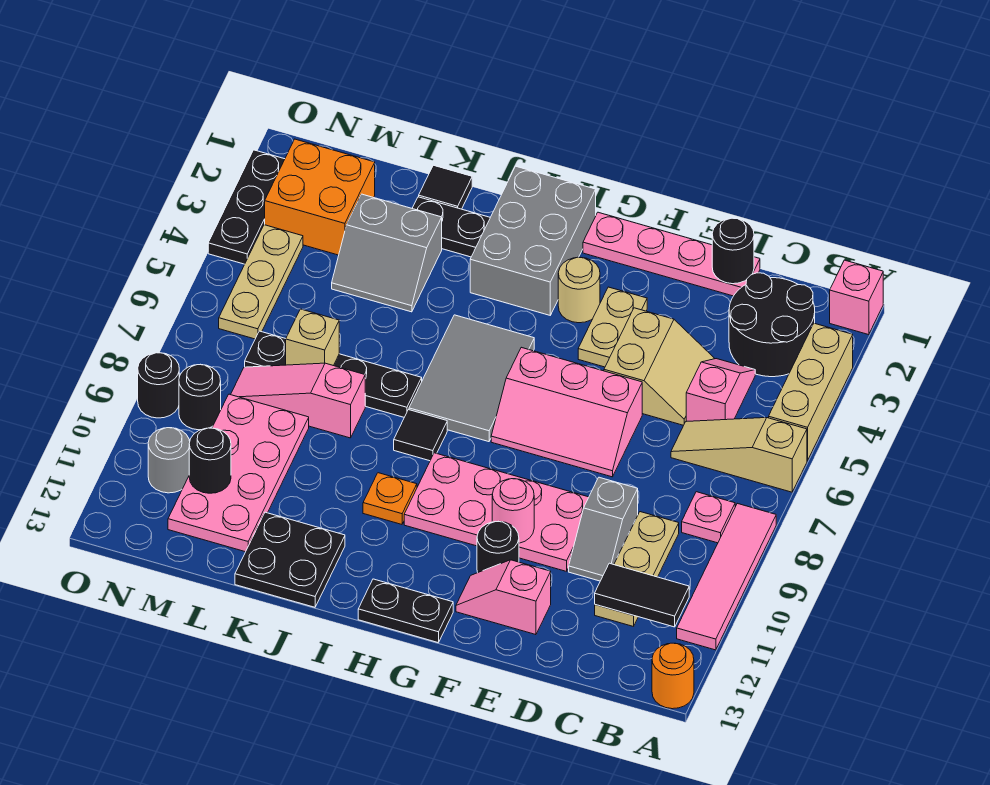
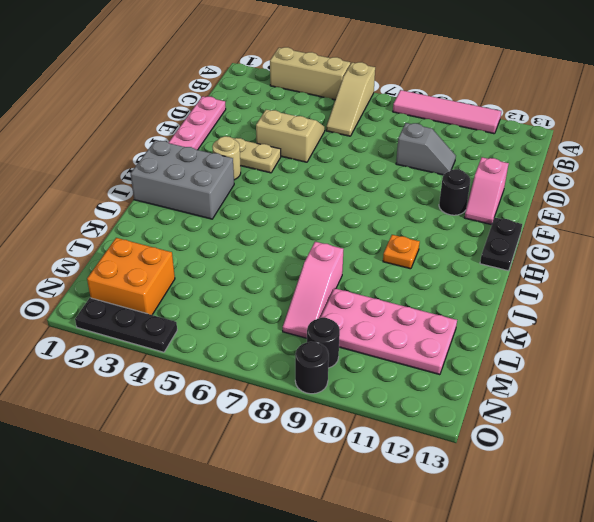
none -> pink brick A1 level 1
none -> orange round brick A13 level 1
none -> black round brick B2:C3 level 1
none -> pink plate B8 level 1

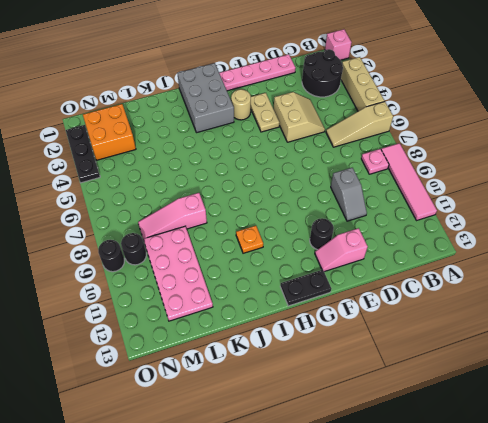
none -> orange round brick A13 level 1
none -> pink slope C4:C5 level 1 top 5
none -> tan plate C9:C11 level 1
none -> pink slope E6:G7 level 1 top 6

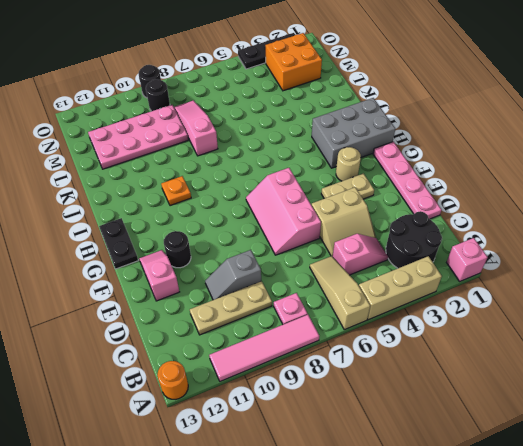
none -> pink plate E9:H10 level 1
none -> grey tile H5:I7 level 1
none -> black tile I8 level 1
none -> black plate J2:K2 level 1

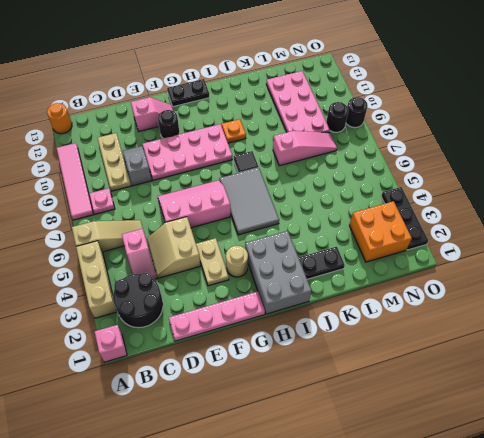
none -> black plate J7:M7 level 1
none -> black plate J12:K13 level 1
none -> black tile K1 level 1
none -> grey slope K3:L4 level 1 top 3

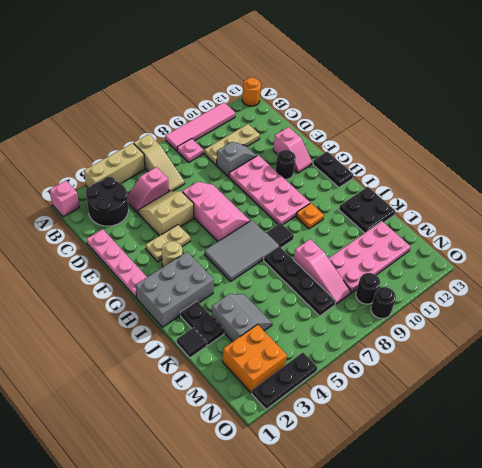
none -> tan plate N4:N6 level 1
none -> grey round brick N11 level 1
none -> black tile B11:C11 level 2
none -> black round brick D1 level 2

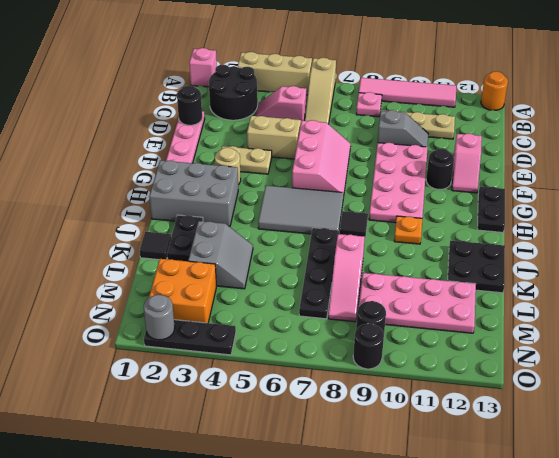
grey round brick O2 level 2 -> grey round brick N11 level 1
none -> tan plate N4:N6 level 1
none -> black tile B11:C11 level 2
none -> pink round brick F10 level 2
none -> tan brick L7 level 2

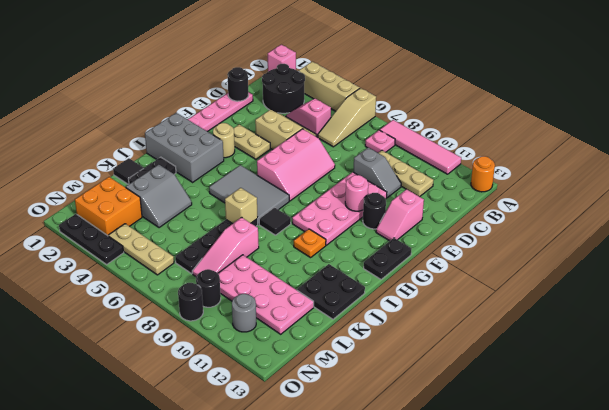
tan brick J7 level 2 -> tan brick L7 level 2
none -> black tile B11:C11 level 2
none -> black round brick M11 level 2

